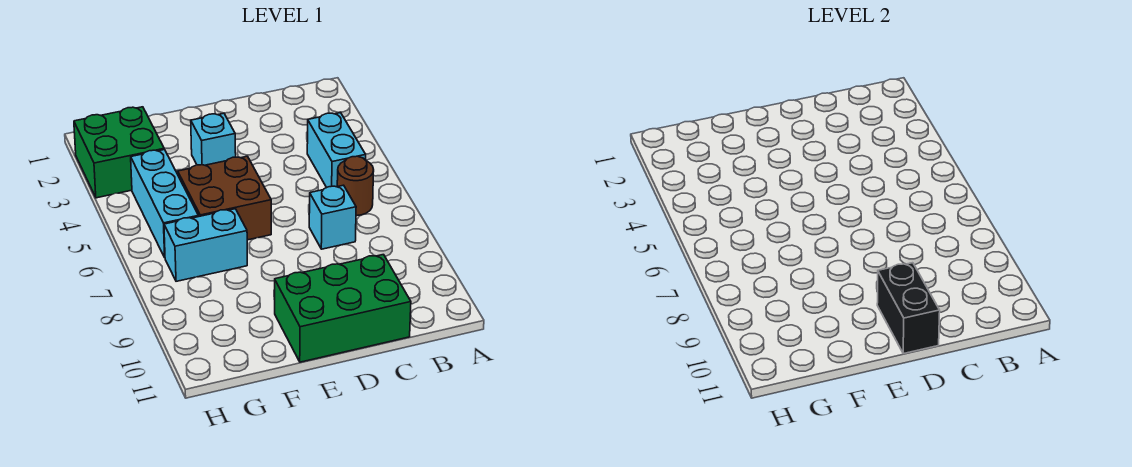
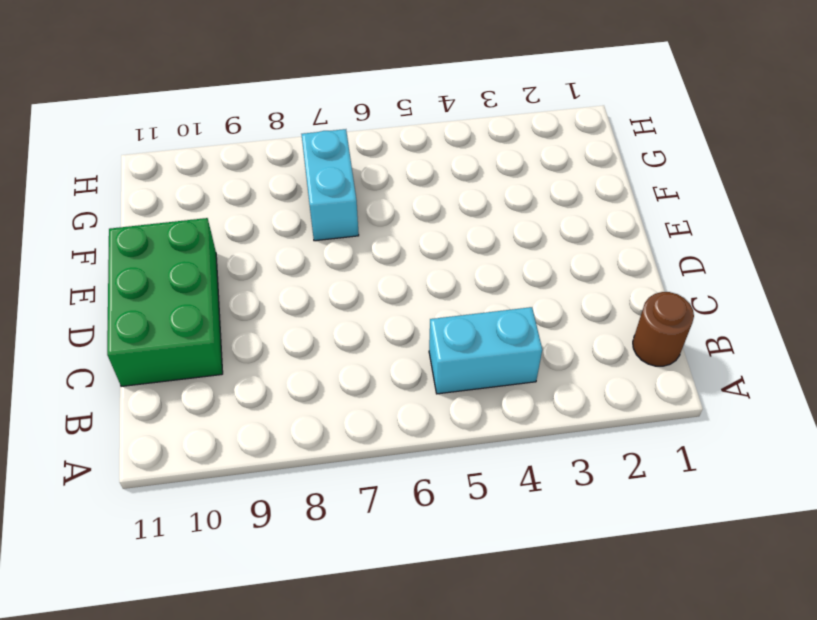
brown round brick B1 level 1 -> brown round brick B6 level 1
none -> cyan brick C7 level 1
none -> cyan brick E3 level 1

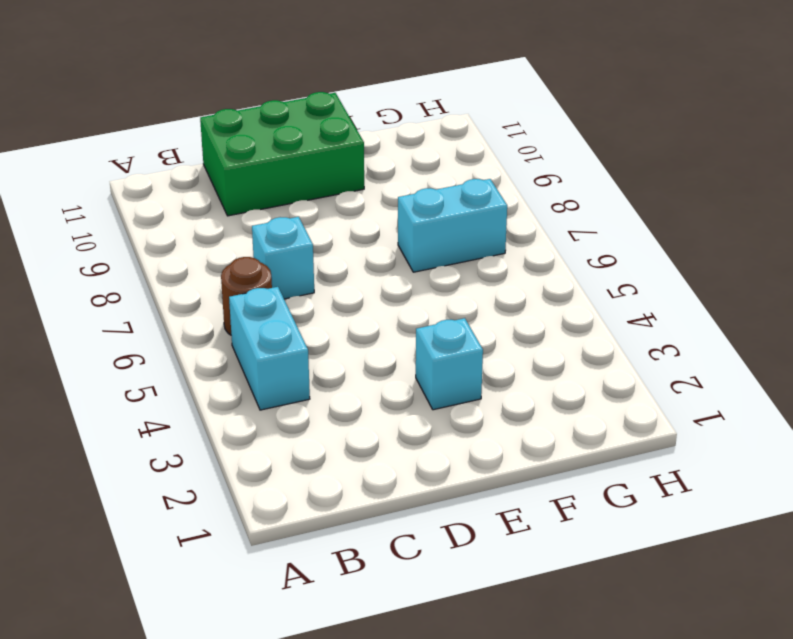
none -> brown brick E5:F6 level 1
none -> green brick G2:H3 level 1

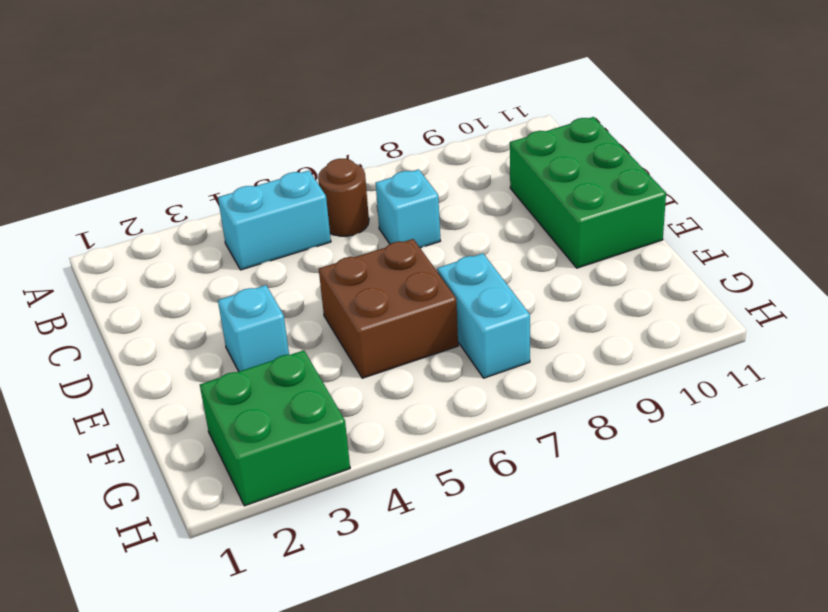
none -> cyan brick G4:G6 level 1
none -> black brick D10:D11 level 2

